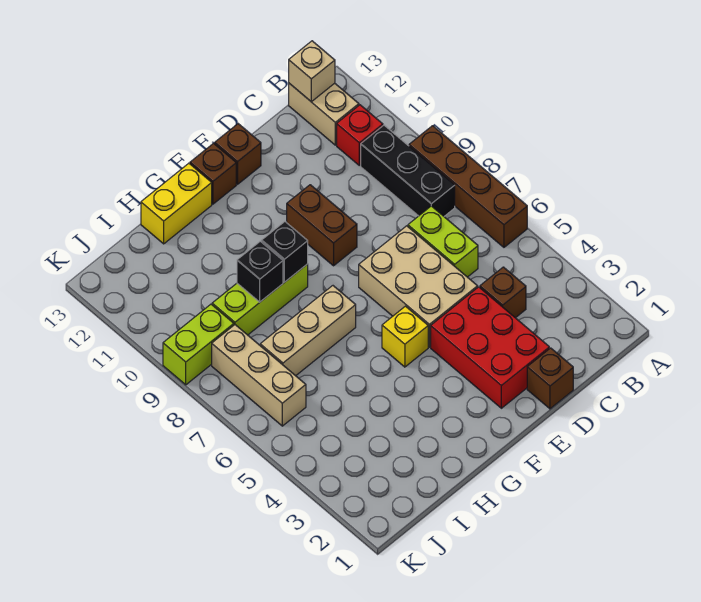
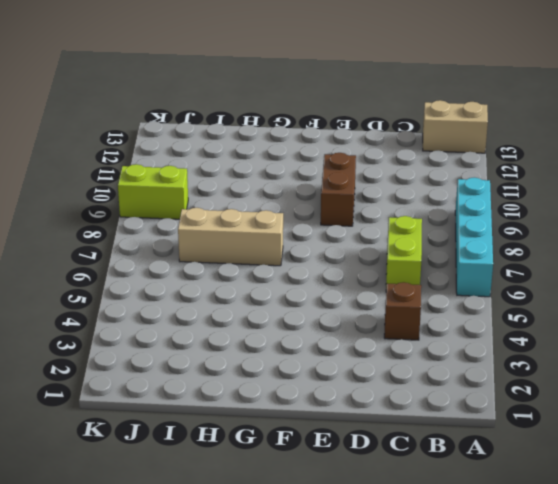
cyan brick A6:A9 level 1 -> brown brick A6:A9 level 1
tan brick A13:B13 level 1 -> tan brick B12:B13 level 1
none -> black brick B8:B10 level 1
none -> red brick B11 level 1
none -> brown brick D1 level 1

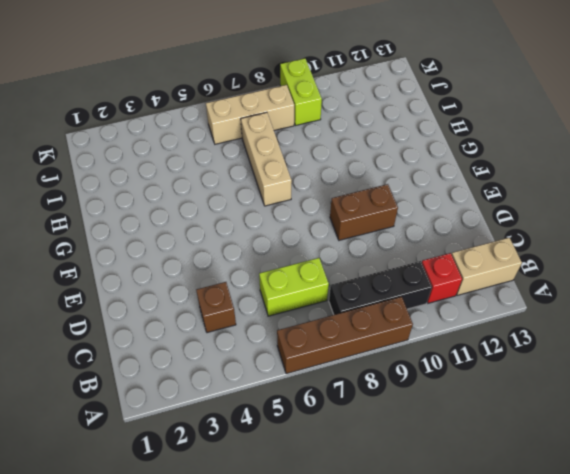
none -> brown brick D1 level 1
none -> red brick D2:E4 level 1
none -> tan brick D5:E7 level 1

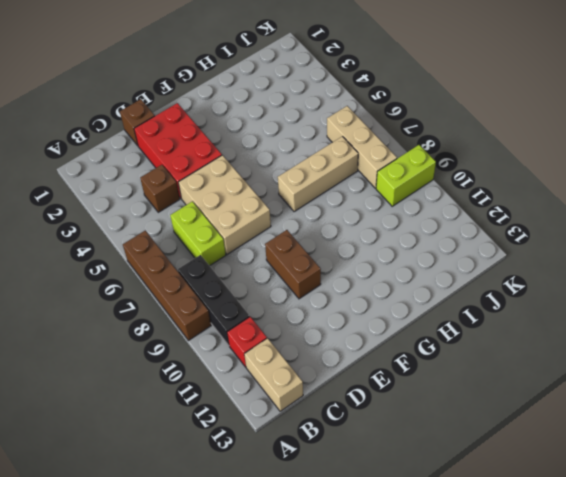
none -> brown brick E13 level 1
none -> yellow brick F5 level 1
none -> brown brick F13 level 1

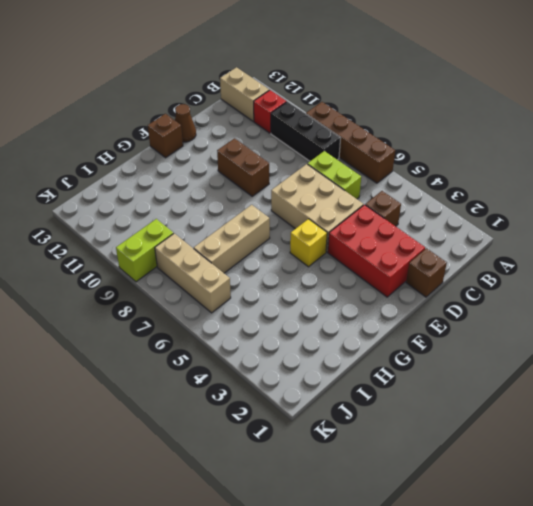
brown cone E13 level 1 -> brown brick E13 level 1
none -> lime brick G9:I9 level 1
none -> yellow brick G13:H13 level 1
none -> tan brick B13 level 2

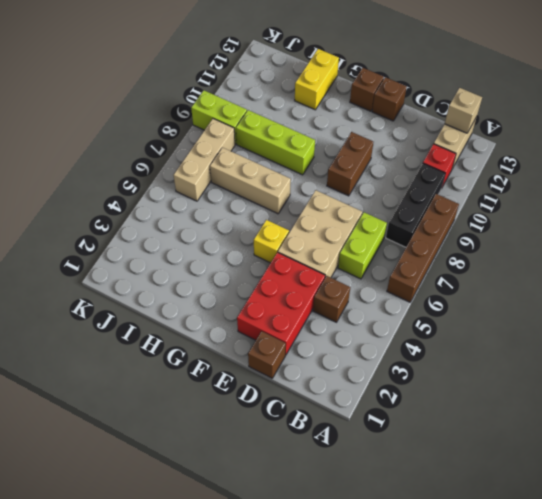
yellow brick H12:H13 level 1 -> yellow brick G13:H13 level 1
none -> black brick G9 level 2
none -> black brick H9 level 2

